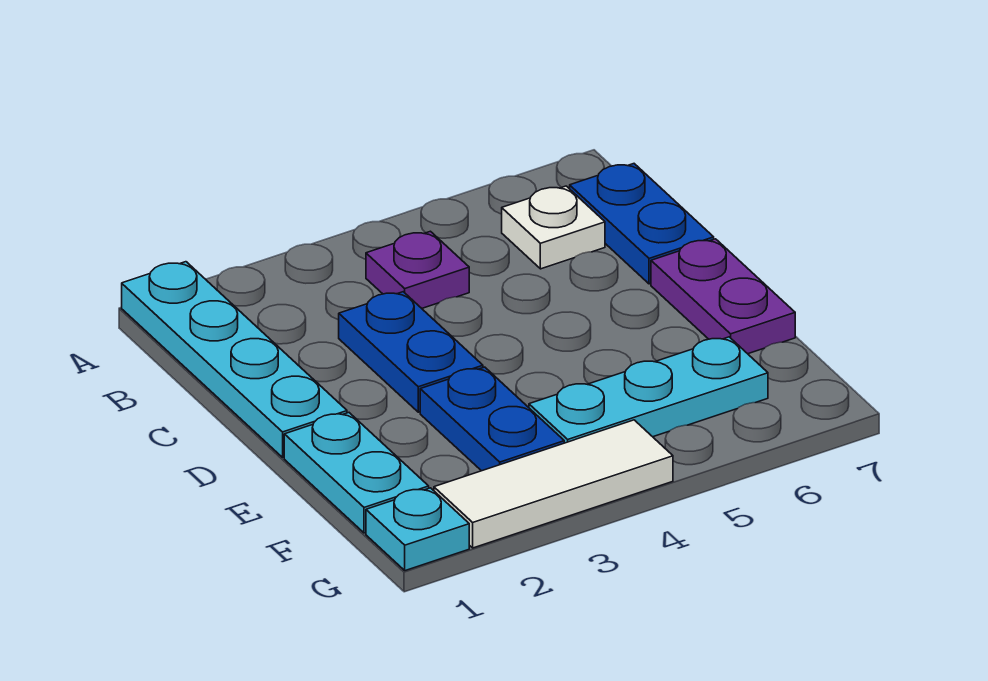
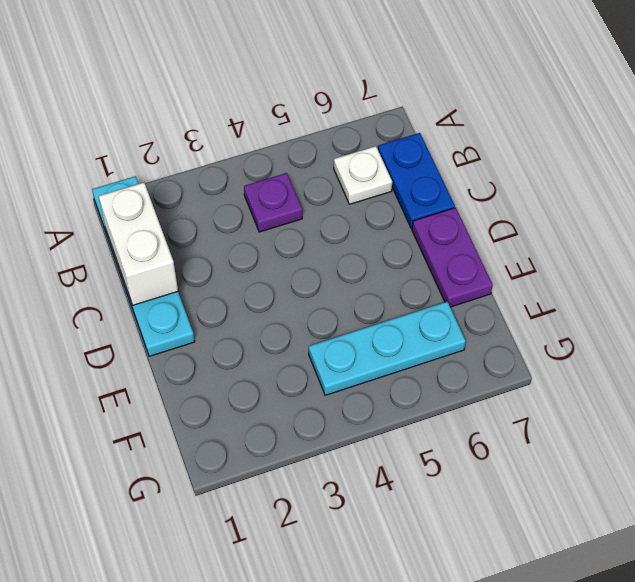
white brick B1:C1 level 2 -> none
none -> blue plate C3:D3 level 1
none -> cyan plate E1:F1 level 1

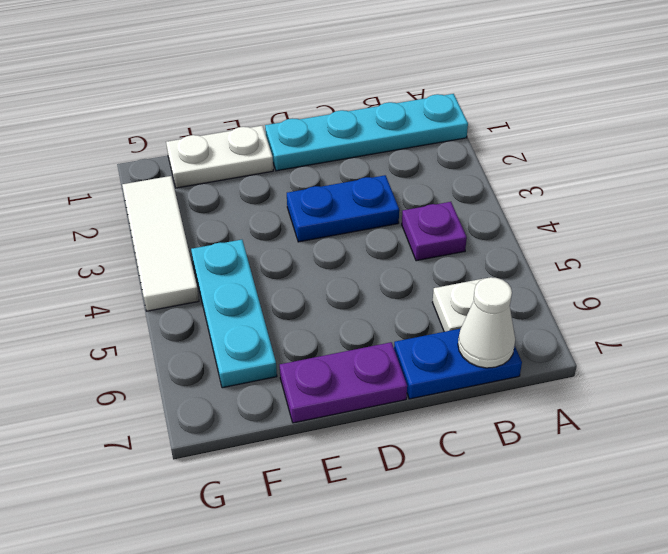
white cone B7 level 2 -> none
white plate E1:F1 level 1 -> cyan plate E1:F1 level 1
none -> blue plate E3:F3 level 1
none -> cyan plate G1 level 1

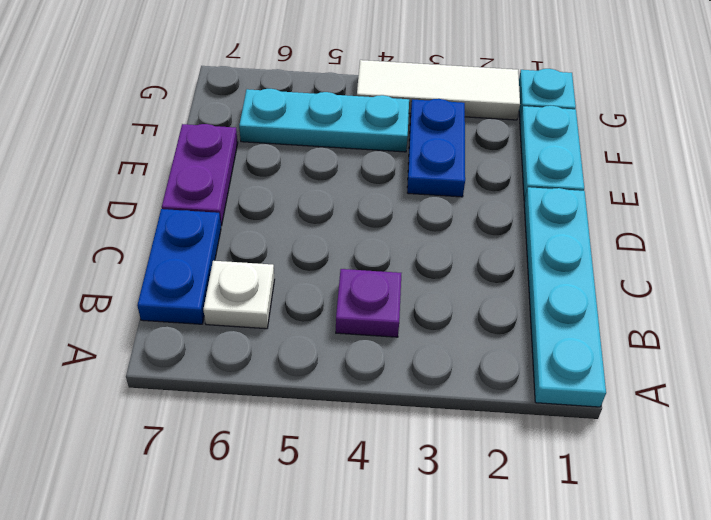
none -> blue plate C3:D3 level 1

